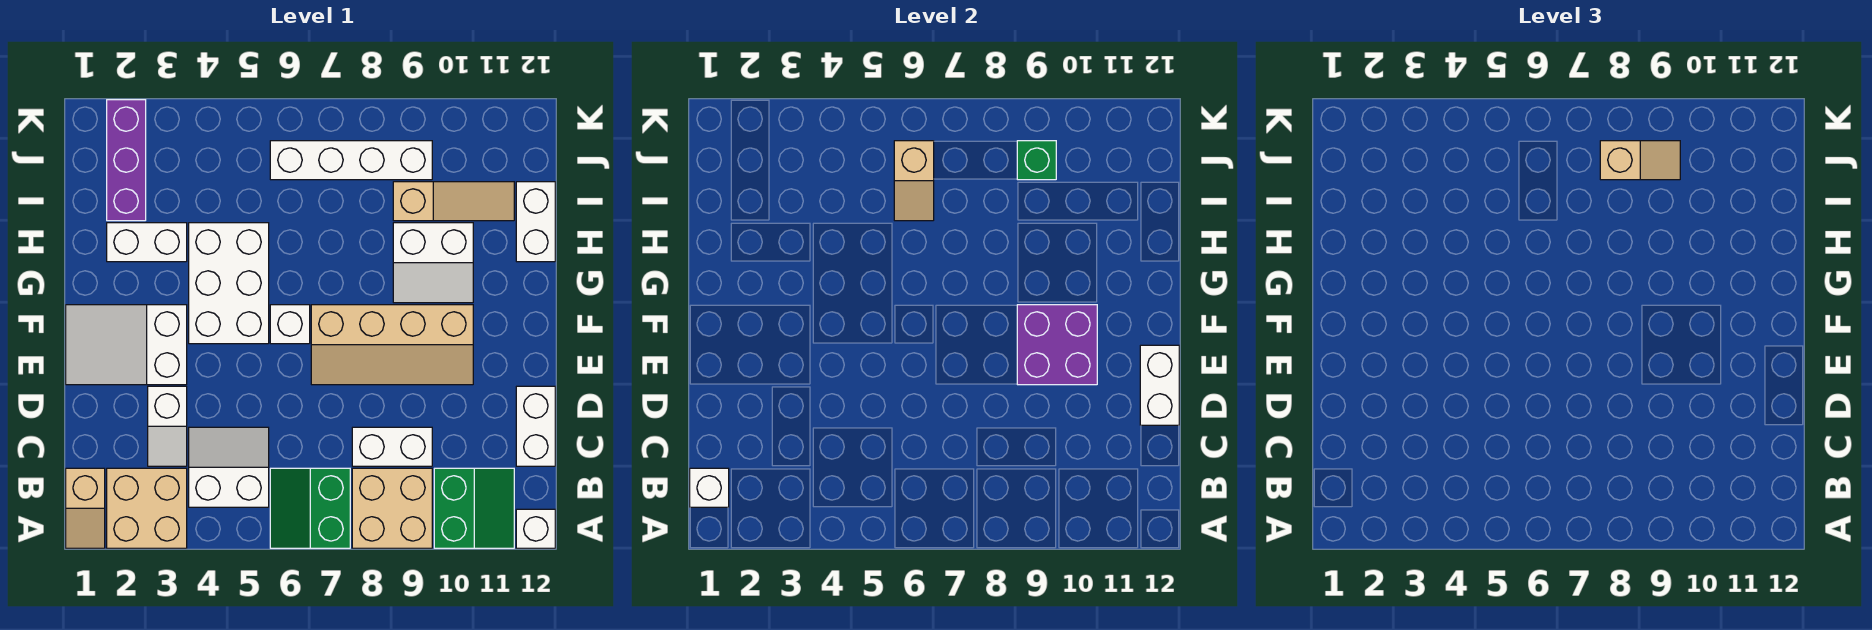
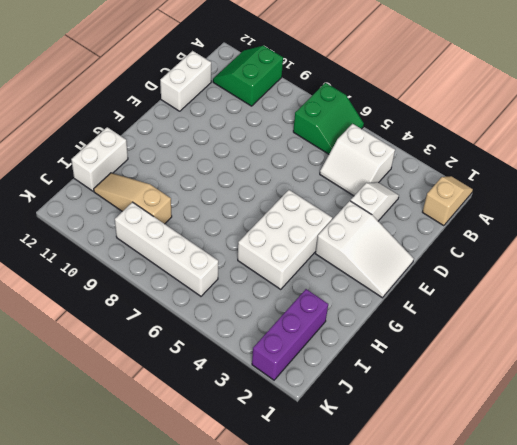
none -> tan brick A2:B3 level 1
none -> tan brick A8:B9 level 1
none -> white brick A12 level 1

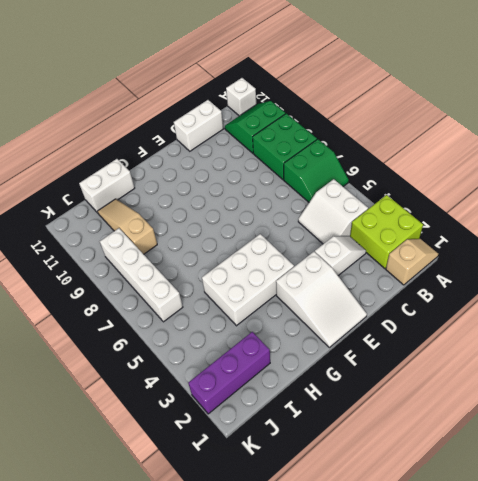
lime brick A2:B3 level 1 -> tan brick A2:B3 level 1
green brick A8:B9 level 1 -> tan brick A8:B9 level 1
none -> white brick C8:C9 level 1
none -> tan slope E7:F10 level 1 top F
none -> white brick F6 level 1

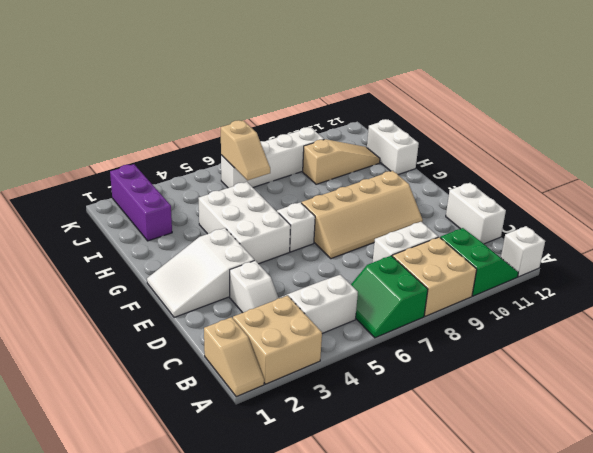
none -> white slope G9:H10 level 1 top H
none -> white brick H2:H3 level 1
none -> white brick B1 level 2

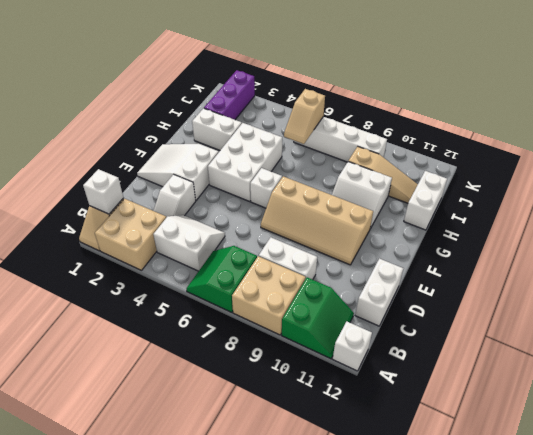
none -> white brick D12:E12 level 2
none -> purple brick E9:F10 level 2
none -> green brick J9 level 2

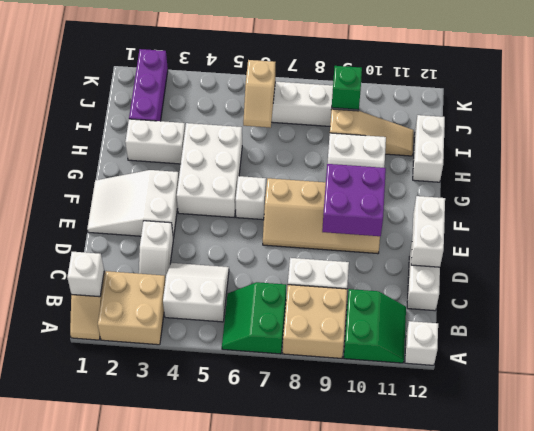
none -> tan slope J8:J9 level 3 top 8

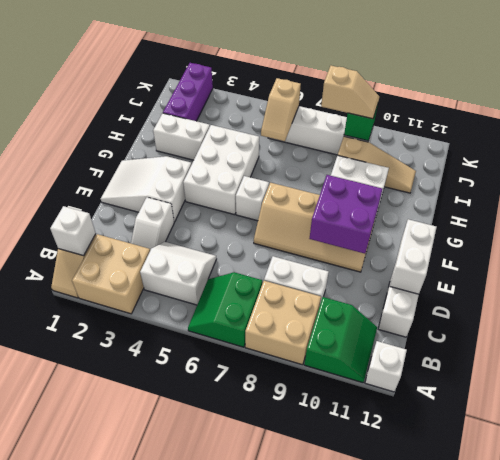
none -> white brick H12:I12 level 1

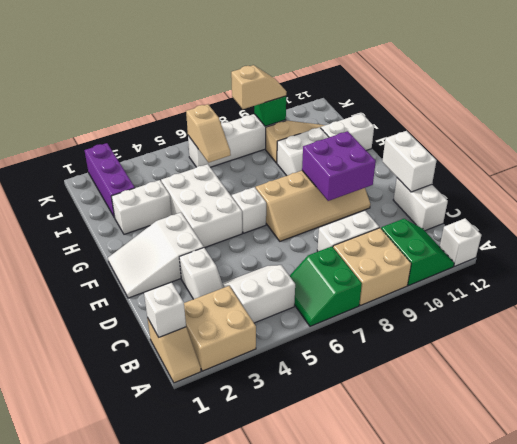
white brick H11:H12 level 1 -> white brick H12:I12 level 1

